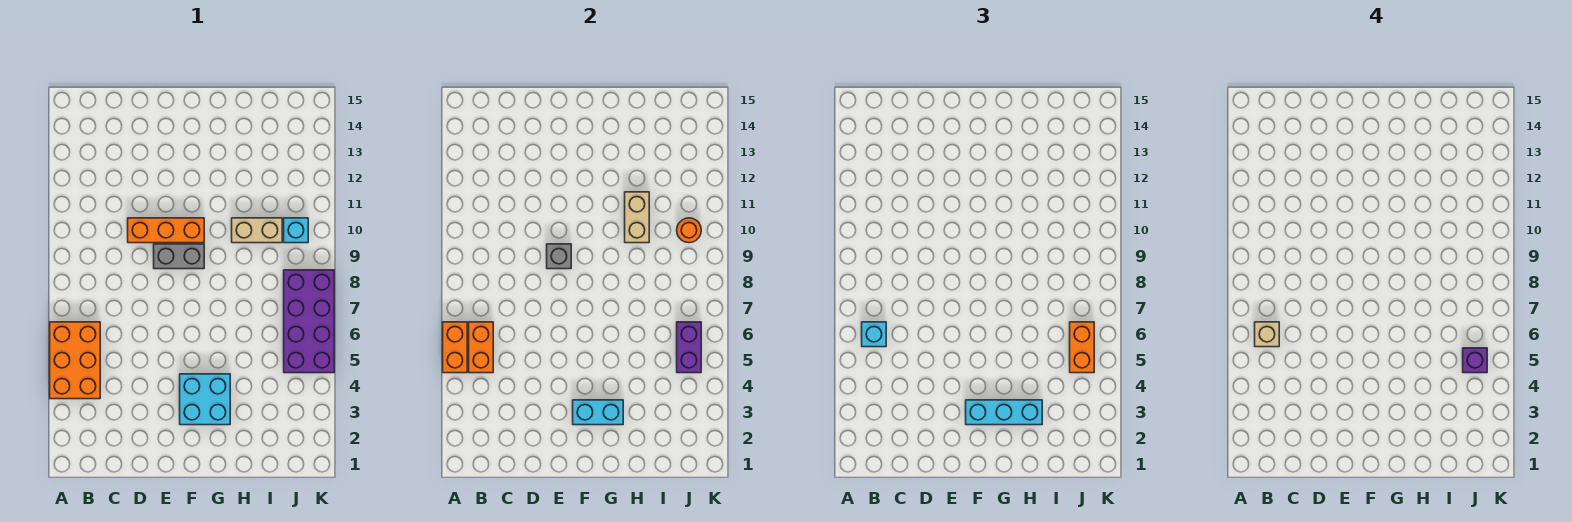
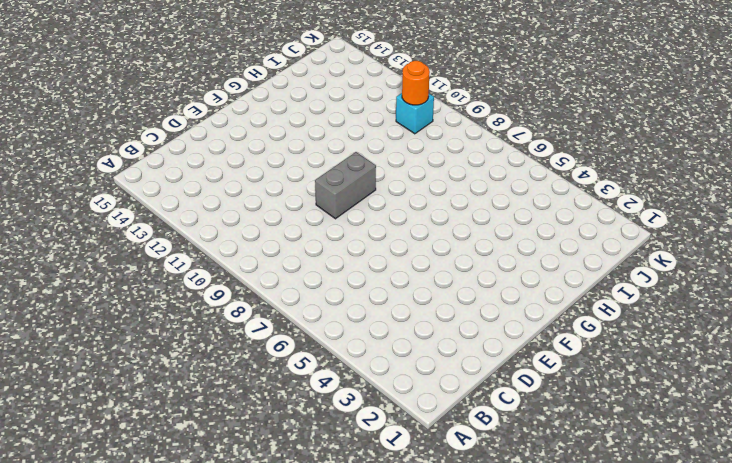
none -> orange brick A4:B6 level 1
none -> orange brick D10:F10 level 1
none -> cyan brick F3:G4 level 1

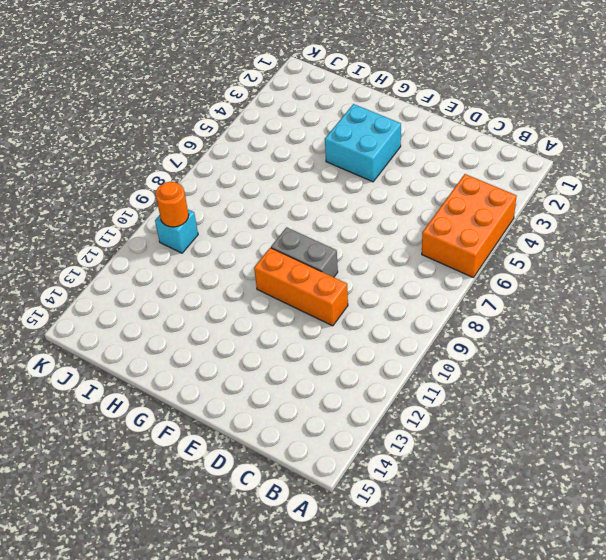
none -> tan brick H10:I10 level 1
none -> purple brick J5:K8 level 1
none -> orange brick A5:A6 level 2

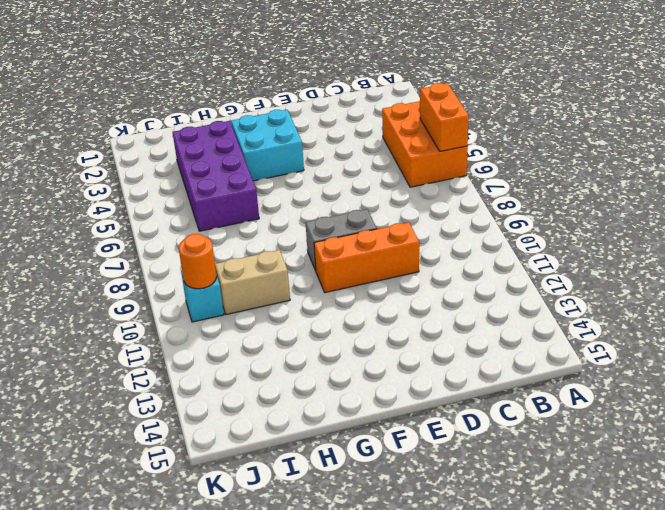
purple brick H3:I6 level 1 -> purple brick J5:K8 level 1
none -> orange brick B5:B6 level 2
none -> grey brick E9 level 2
none -> cyan brick F3:G3 level 2

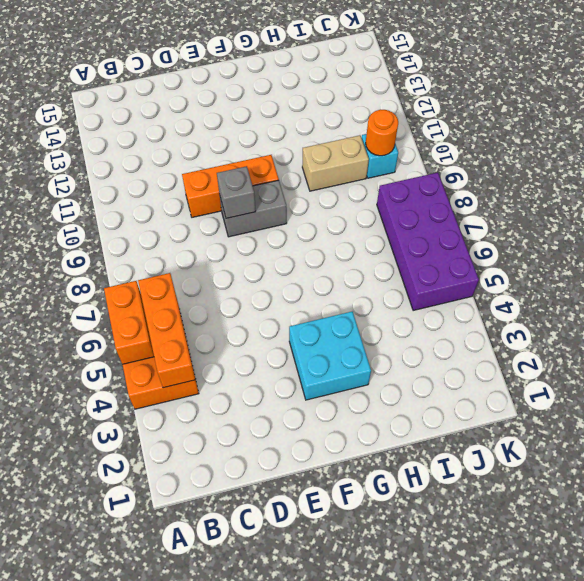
orange brick B4:B6 level 2 -> orange brick B5:B6 level 2
none -> cyan brick F3:G3 level 2
none -> tan brick H10:H11 level 2
none -> purple brick J5:J6 level 2

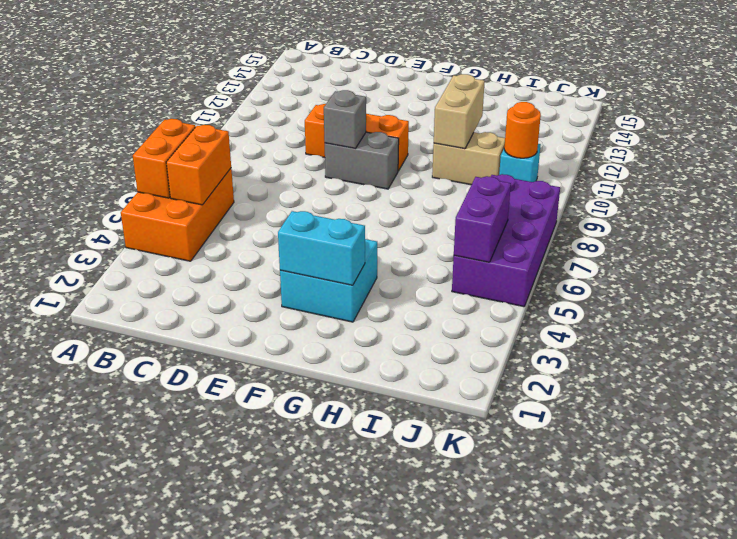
none -> cyan brick B6 level 3
none -> cyan brick F3:H3 level 3
none -> orange brick J5:J6 level 3

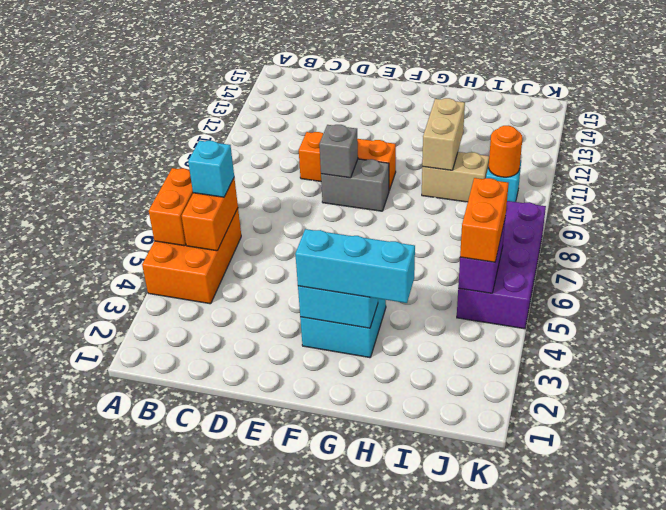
none -> tan brick B6 level 4
none -> purple brick J5 level 4

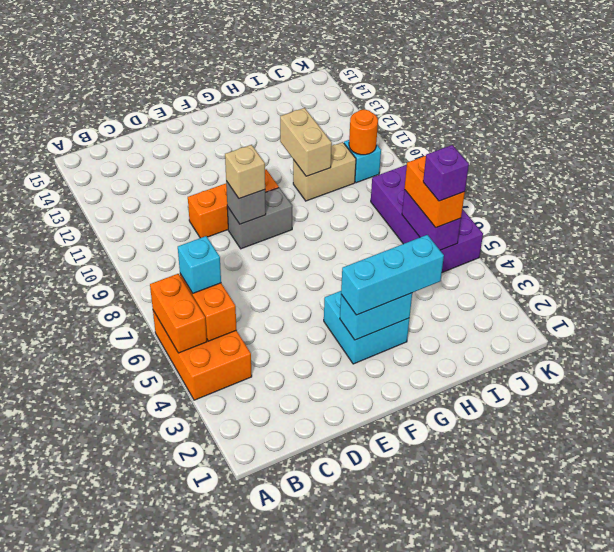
tan brick E9 level 3 -> tan brick B6 level 4

